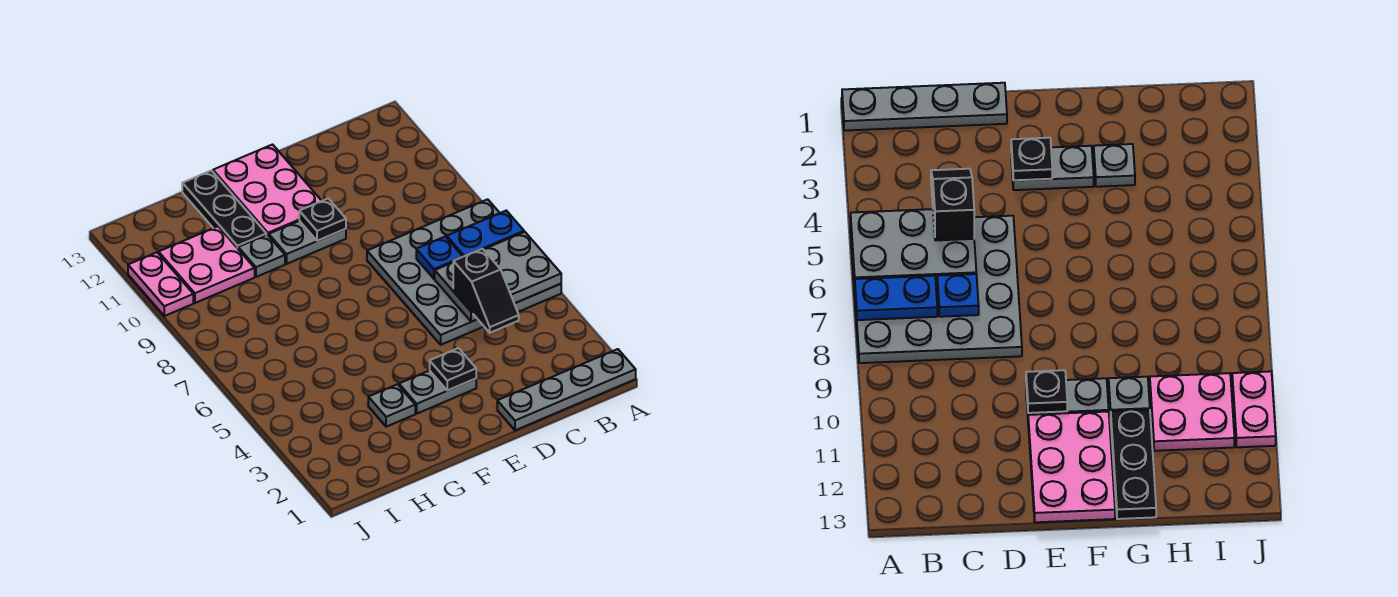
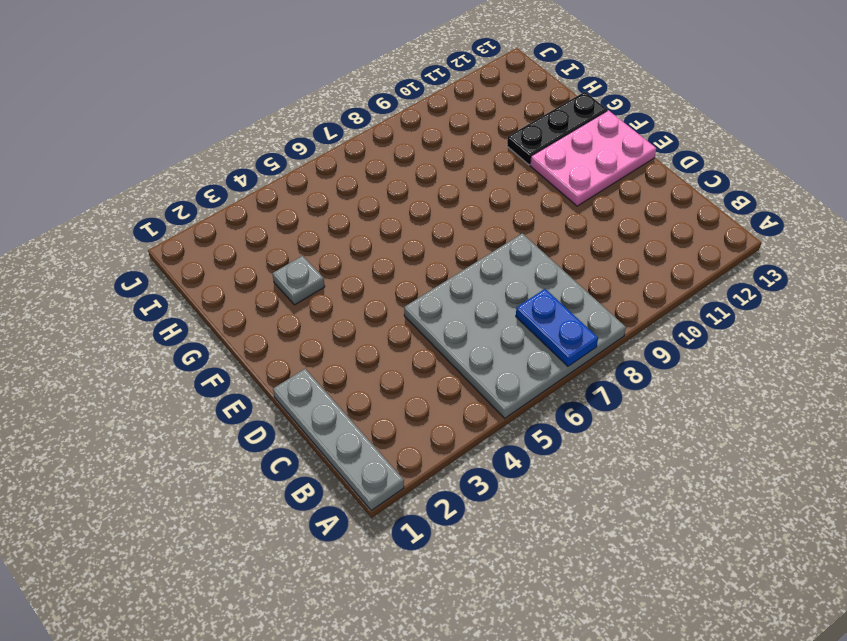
none -> grey plate E3:F3 level 1
none -> grey plate E10:F10 level 1
none -> grey plate G10 level 1

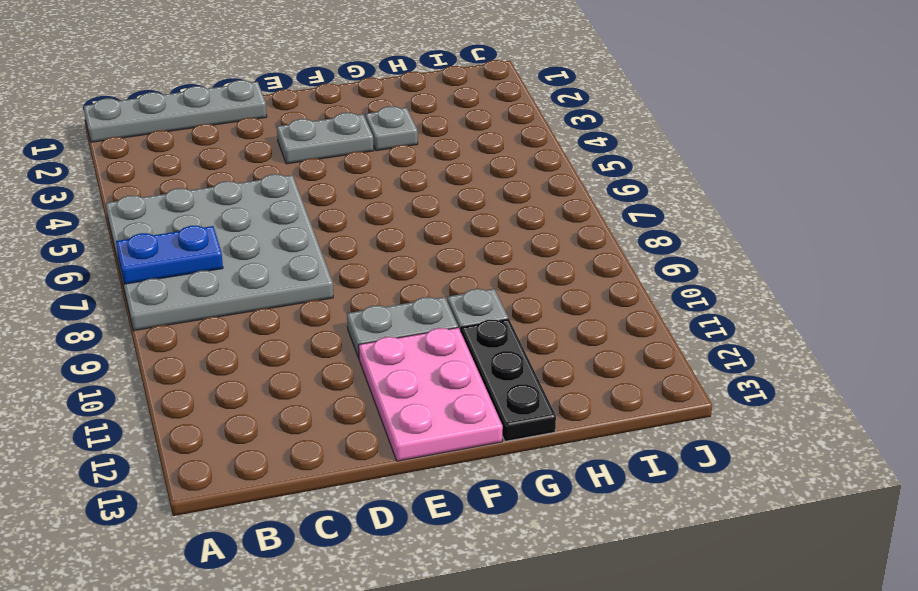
none -> pink plate H10:I11 level 1
none -> pink plate J10:J11 level 1
none -> grey plate A5:C6 level 2

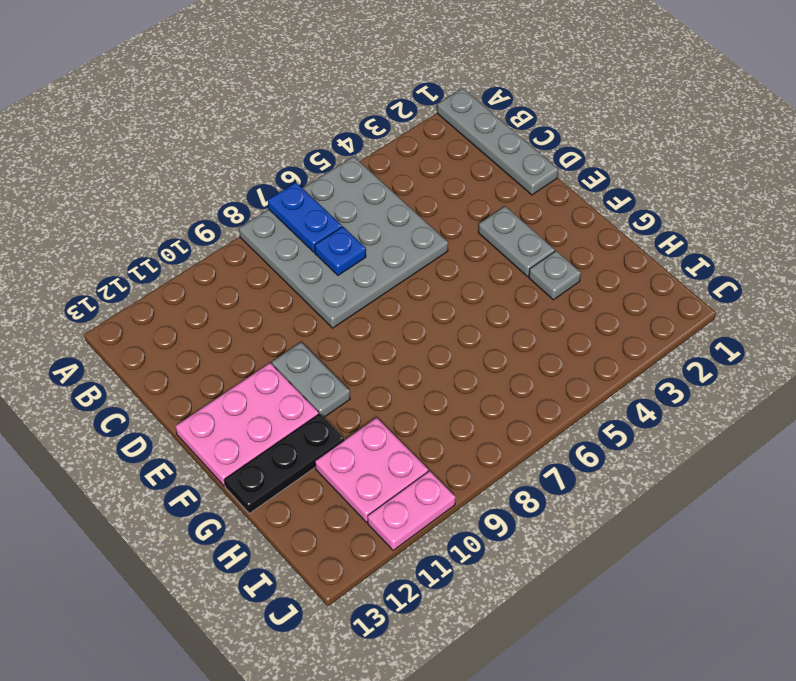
none -> grey plate G10 level 1
none -> grey plate A5:C6 level 2
none -> black plate E3 level 2

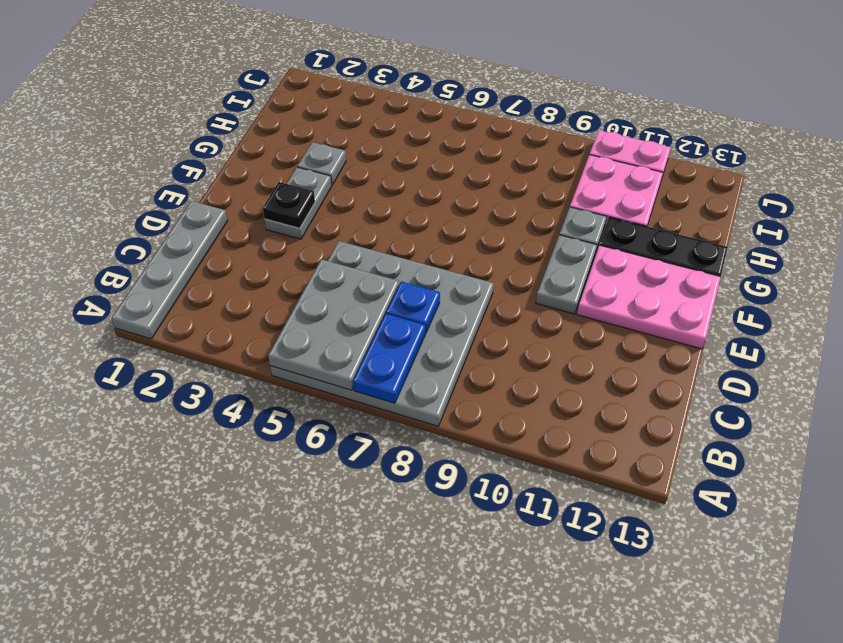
none -> black plate E10 level 2
none -> black slope C4:C5 level 3 top 5

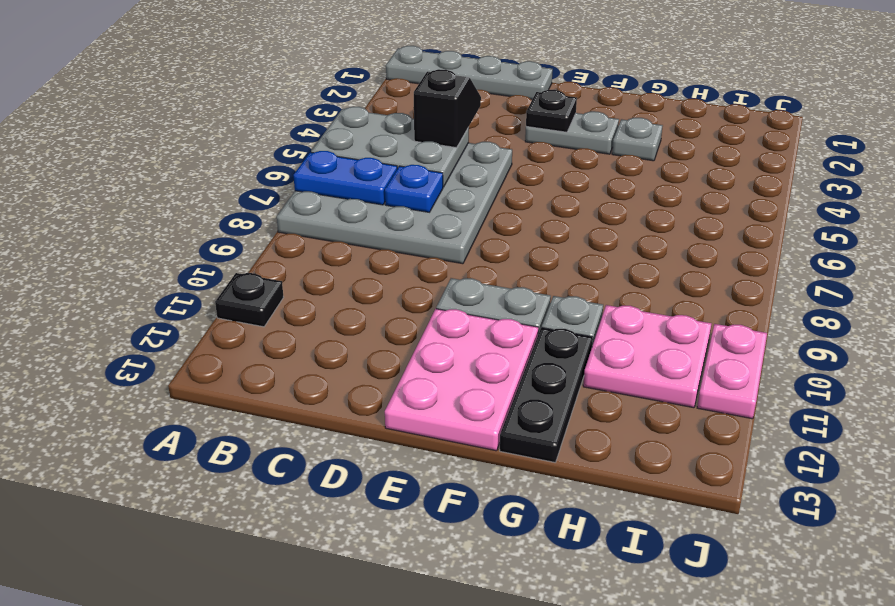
black plate A11 level 1 -> black plate E10 level 2

